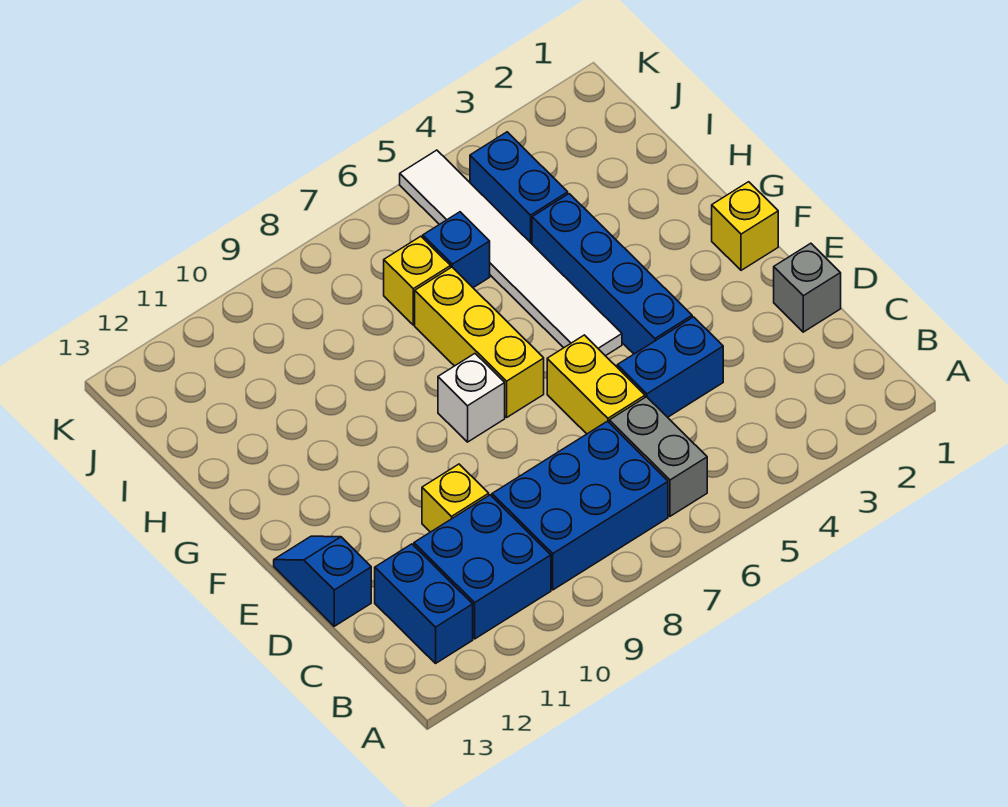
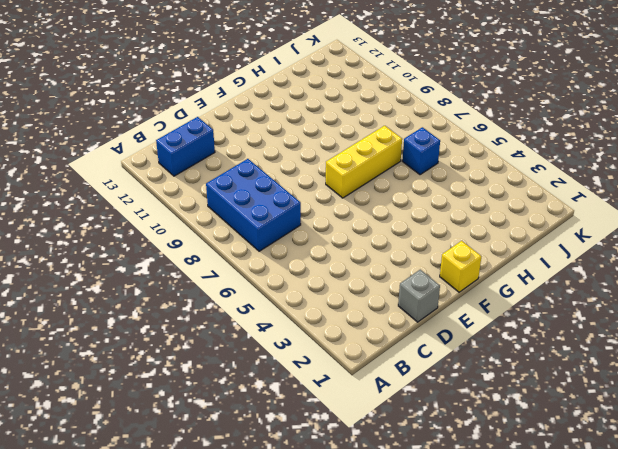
none -> grey brick B6:C6 level 1
none -> blue brick B10:C11 level 1
none -> blue brick D4:D5 level 1

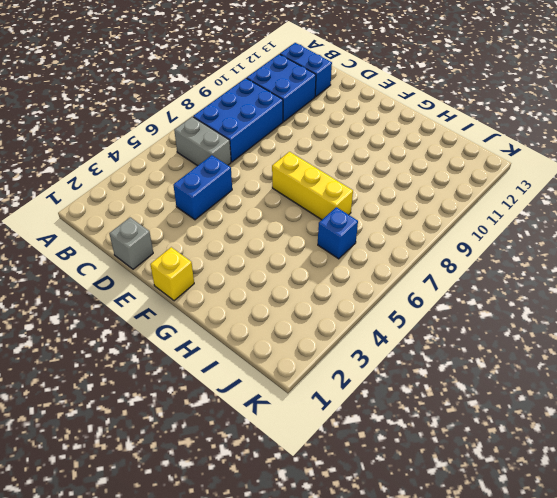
none -> yellow brick D6:E6 level 1
none -> yellow brick D10 level 1
none -> blue slope D13:E13 level 1 top D

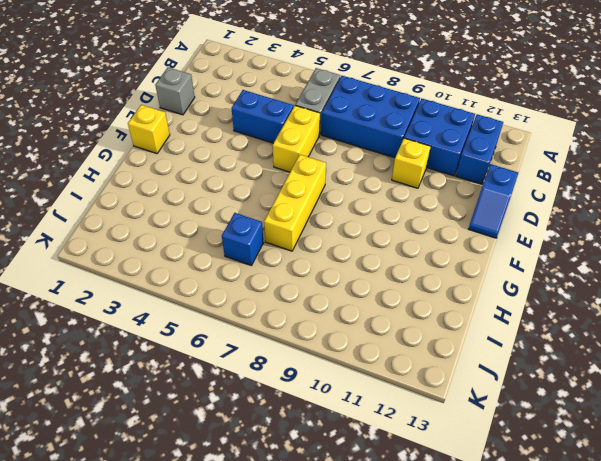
none -> blue brick E4:H4 level 1
none -> white tile F5:K5 level 1
none -> white brick F8 level 1

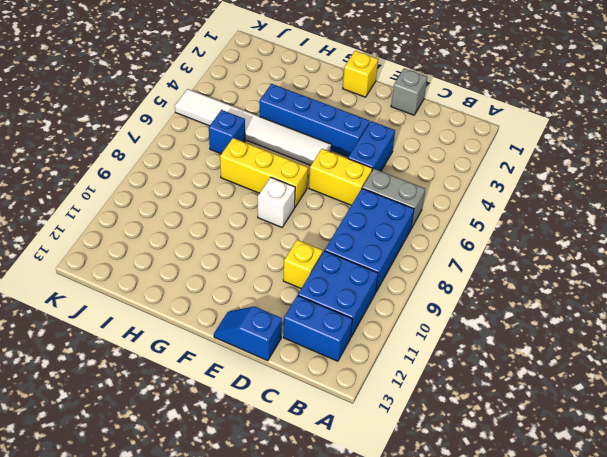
none -> blue brick I4:J4 level 1
none -> yellow brick I7 level 1

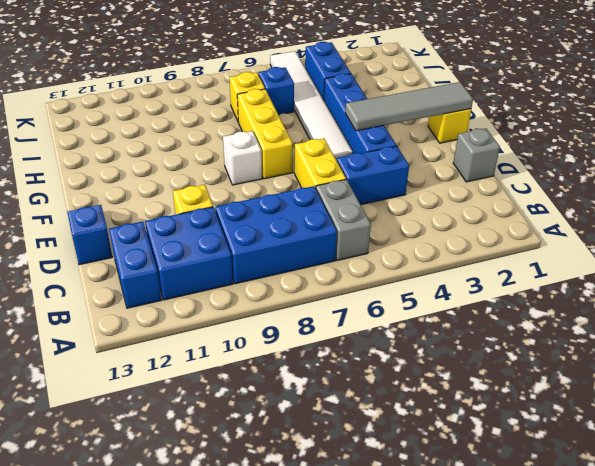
grey tile F1:F4 level 2 -> none

